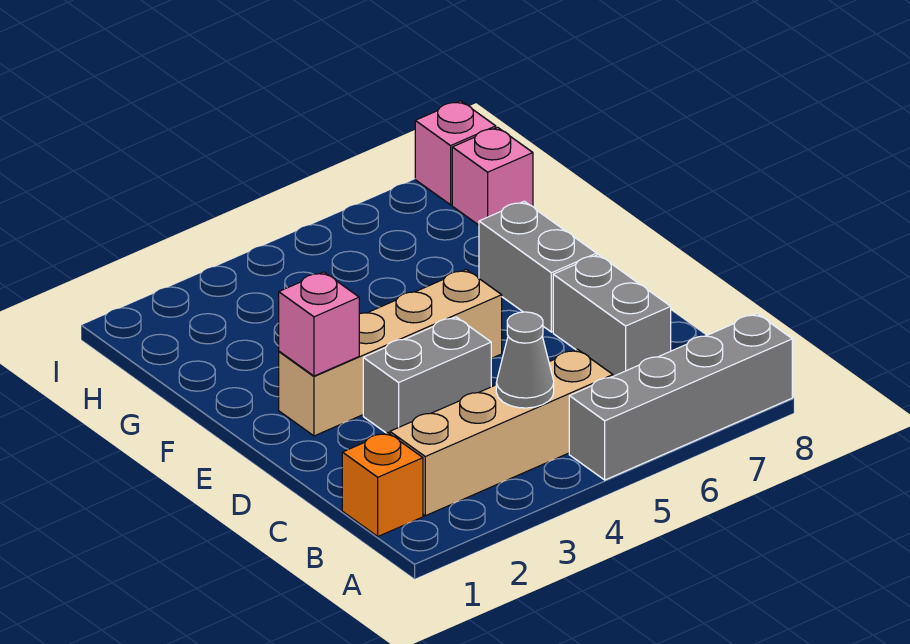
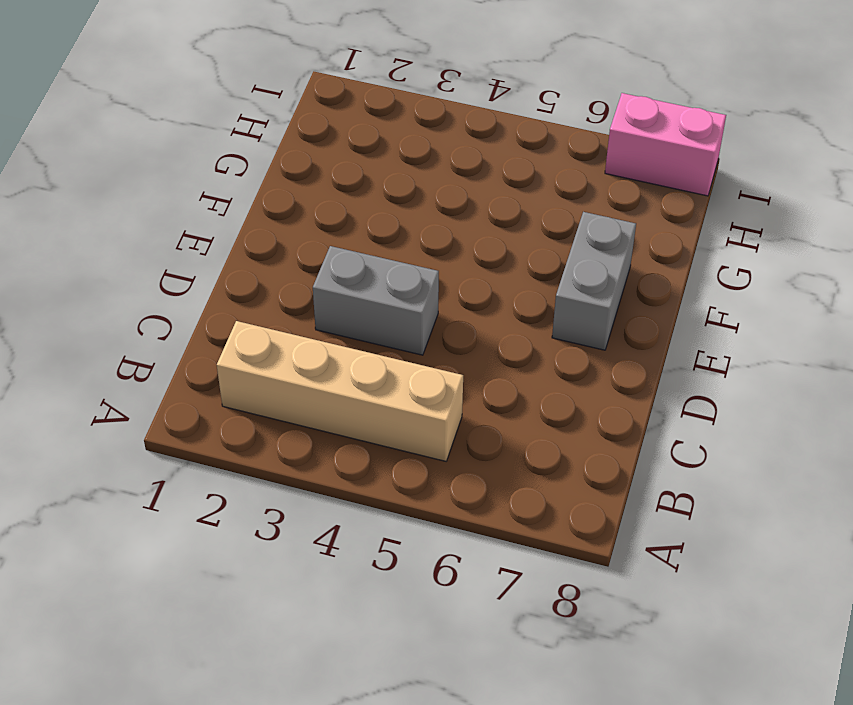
pink brick I7:I8 level 1 -> pink brick I8 level 1
none -> grey brick A5:A8 level 1
none -> orange brick B1 level 1

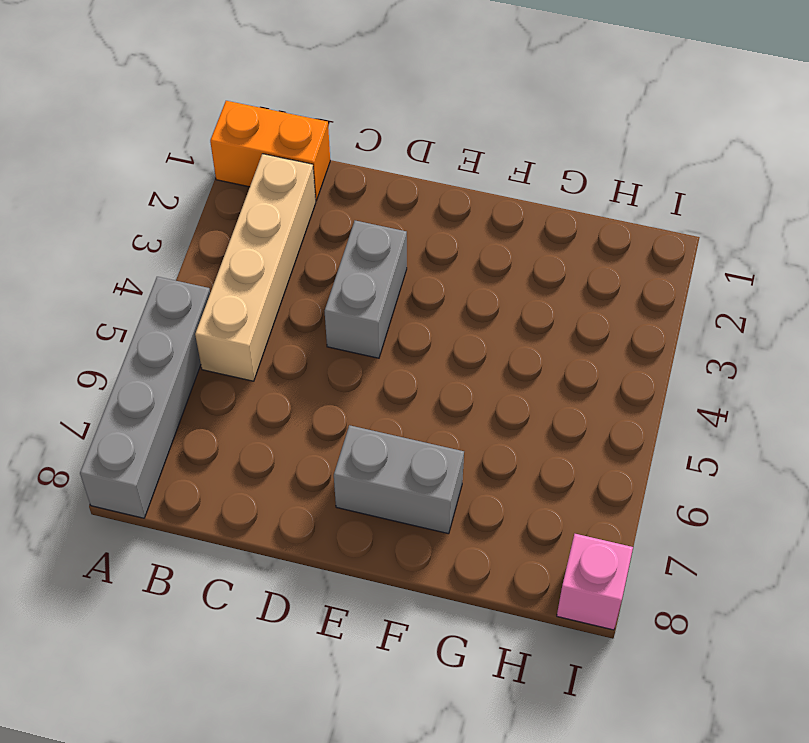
orange brick A1:B1 level 1 -> orange brick B1 level 1
none -> grey brick C7:D7 level 1
none -> tan brick E2:E5 level 1

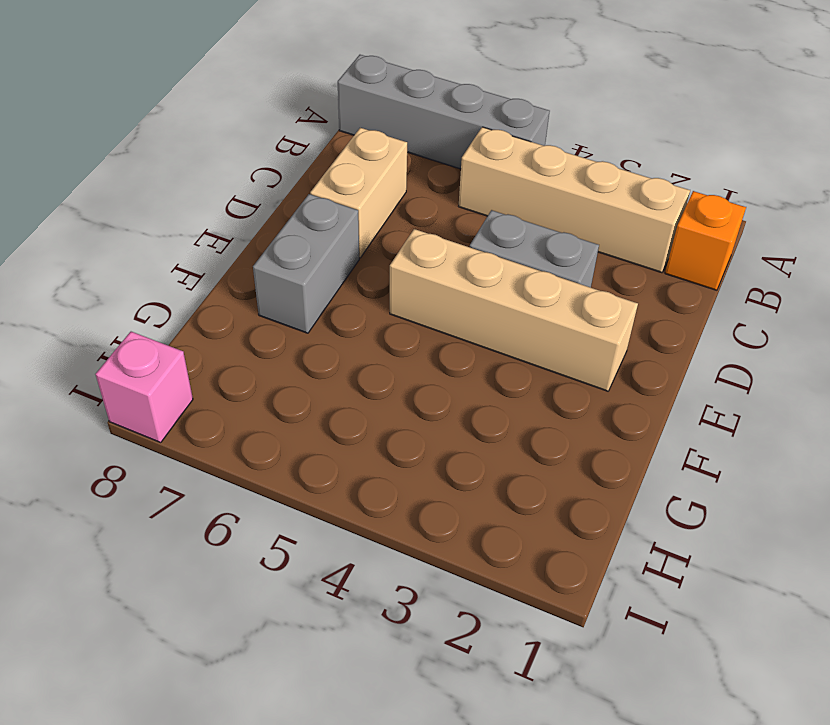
tan brick C7:D7 level 1 -> grey brick C7:D7 level 1
none -> pink brick H8 level 1
none -> grey cone B4 level 2

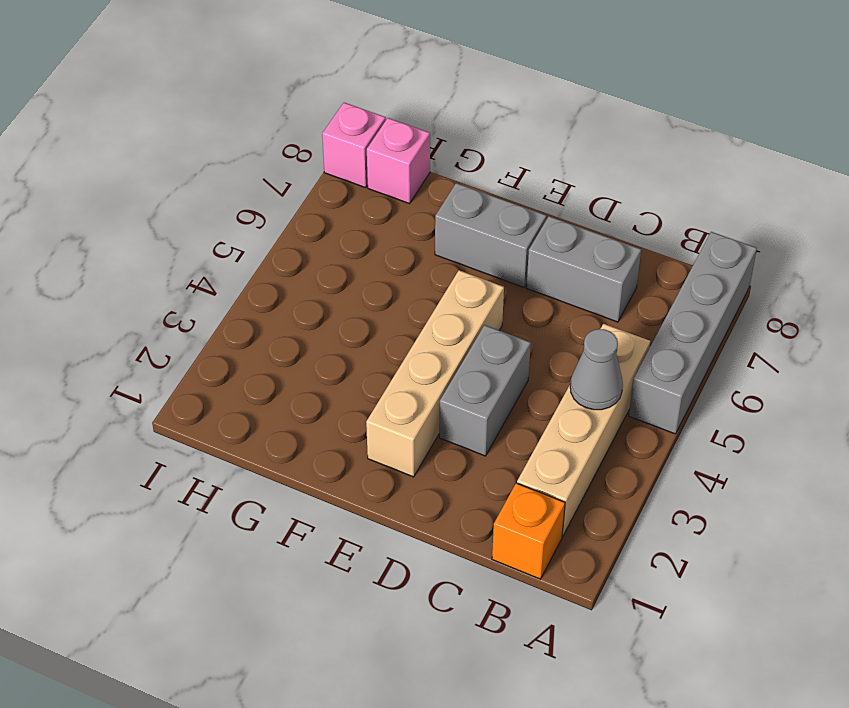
none -> pink brick E2 level 2

